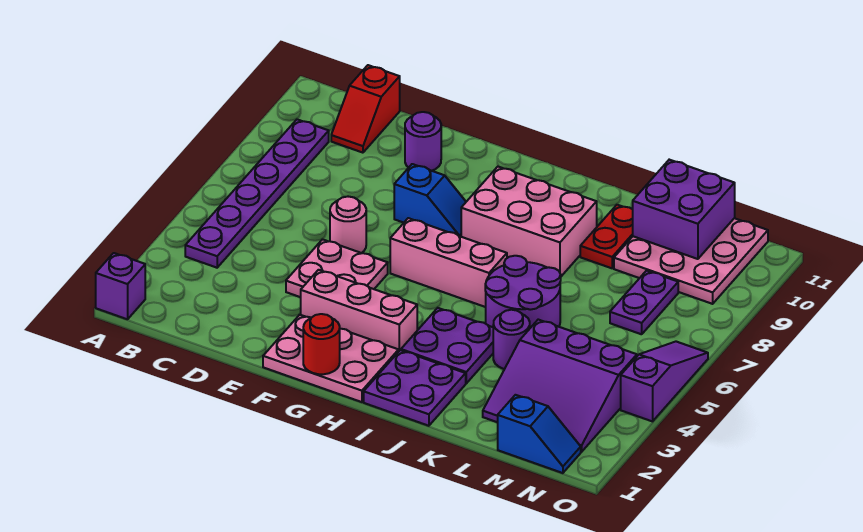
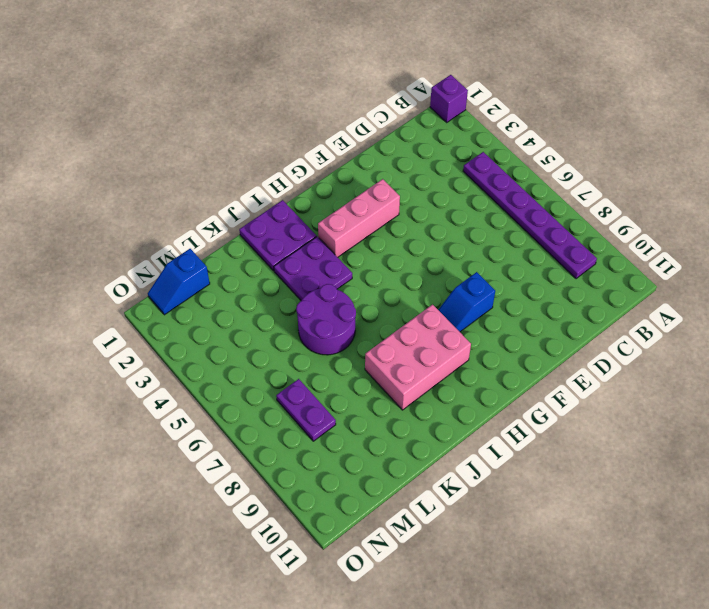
none -> red slope C10:C11 level 1 top 11
none -> pink plate E4:F5 level 1
none -> pink round brick E6 level 1

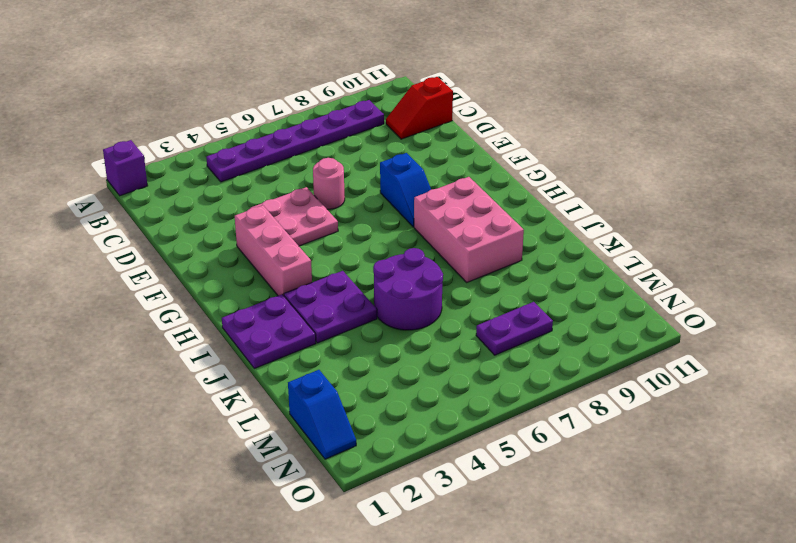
none -> purple round brick E10 level 1
none -> pink plate F1:H2 level 1
none -> pink brick G6:I6 level 1

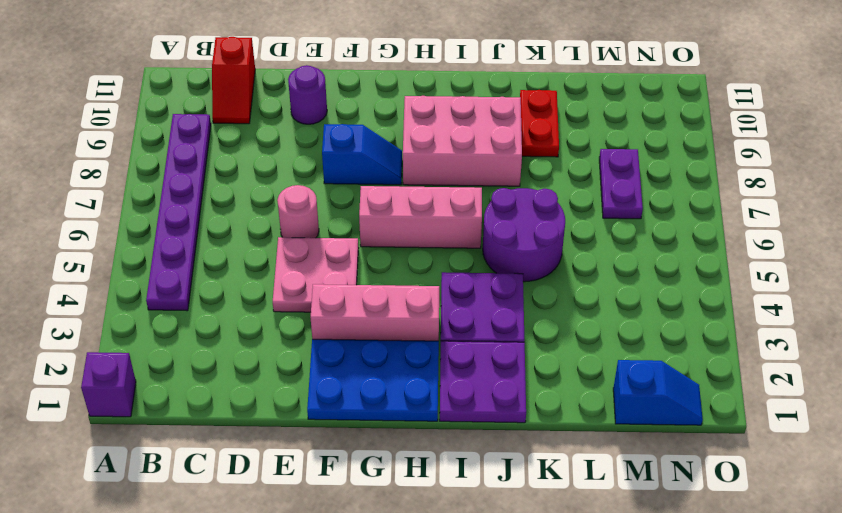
blue plate F1:H2 level 1 -> pink plate F1:H2 level 1
none -> purple round brick K4 level 1
none -> purple slope L2:N4 level 1 top 4
none -> pink plate L9:N11 level 1

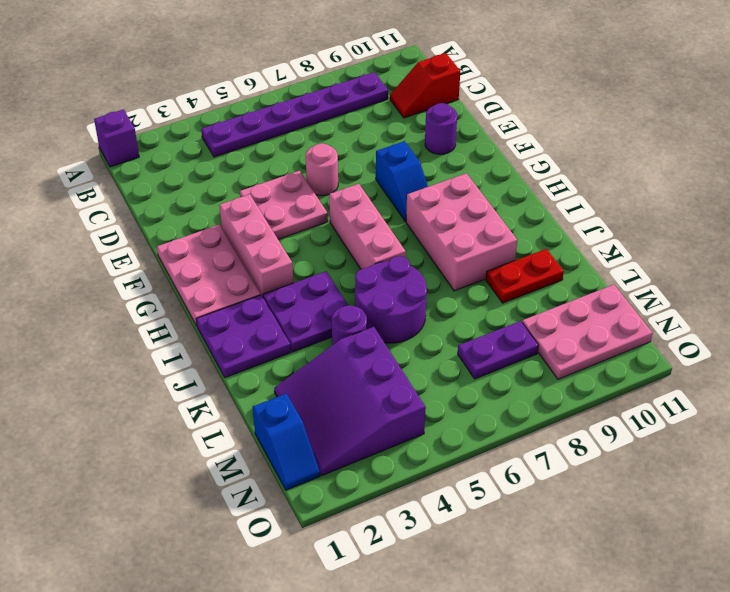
pink plate M9:N11 level 1 -> pink plate L9:N11 level 1
none -> purple slope O4:O6 level 1 top 4
none -> red round brick G1 level 2
none -> purple brick L10:M11 level 2

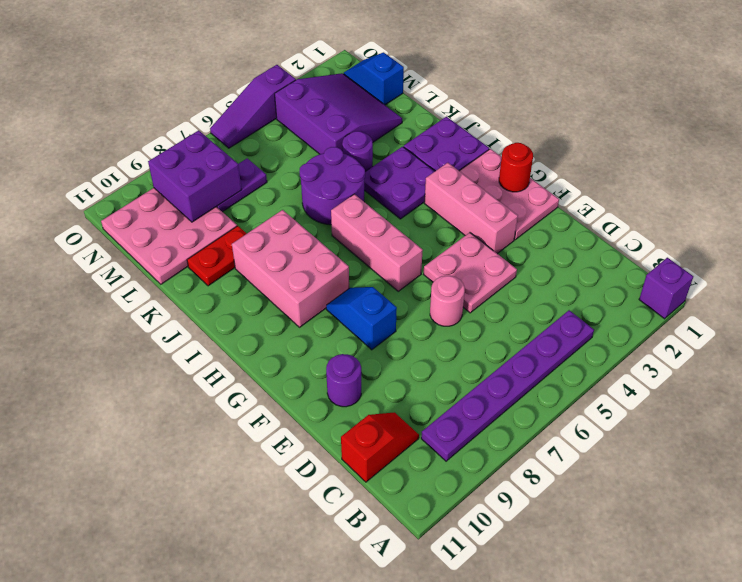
purple brick M8:N9 level 2 -> purple brick L10:M11 level 2

